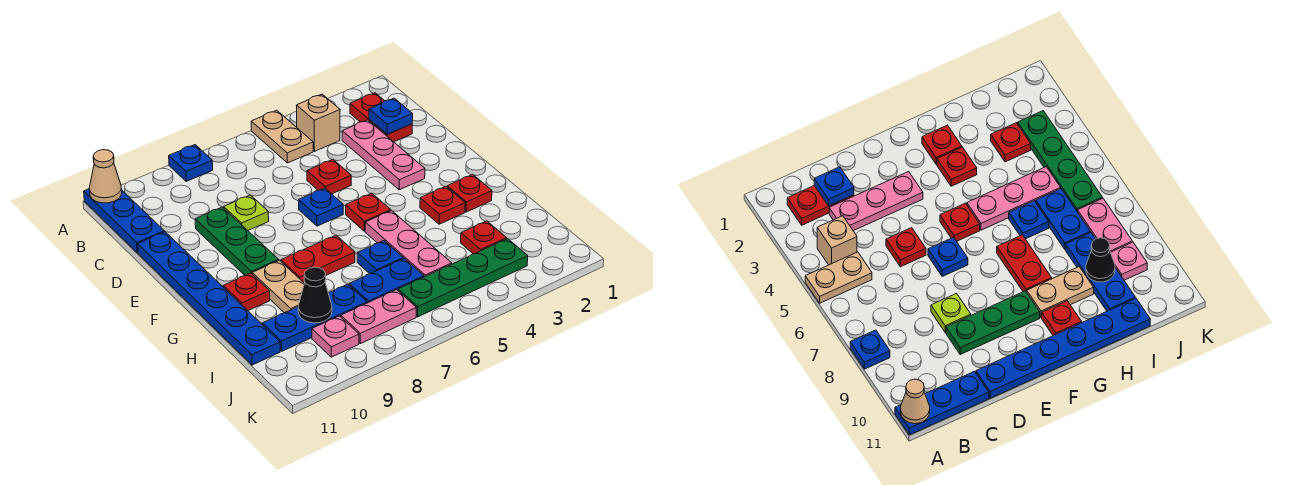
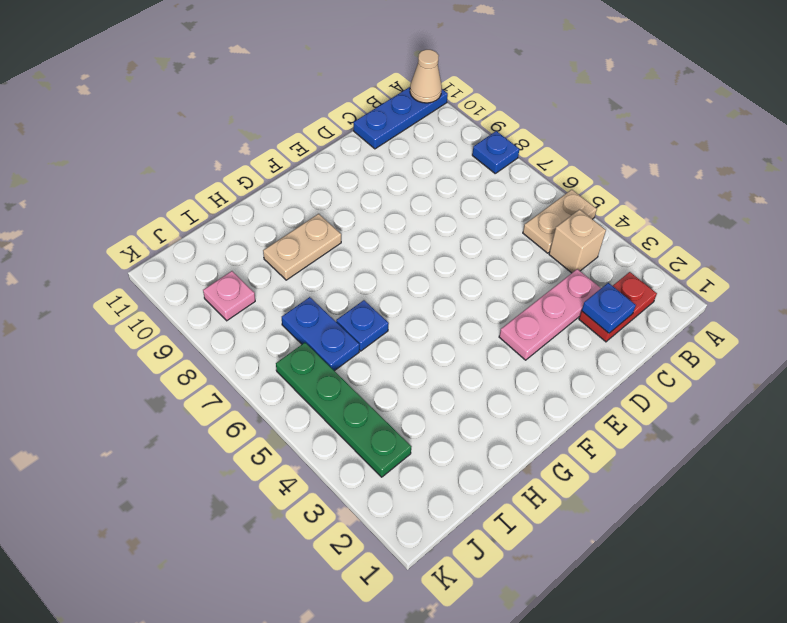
none -> red plate D5 level 1
none -> lime plate D8 level 1
none -> green plate D9:F9 level 1

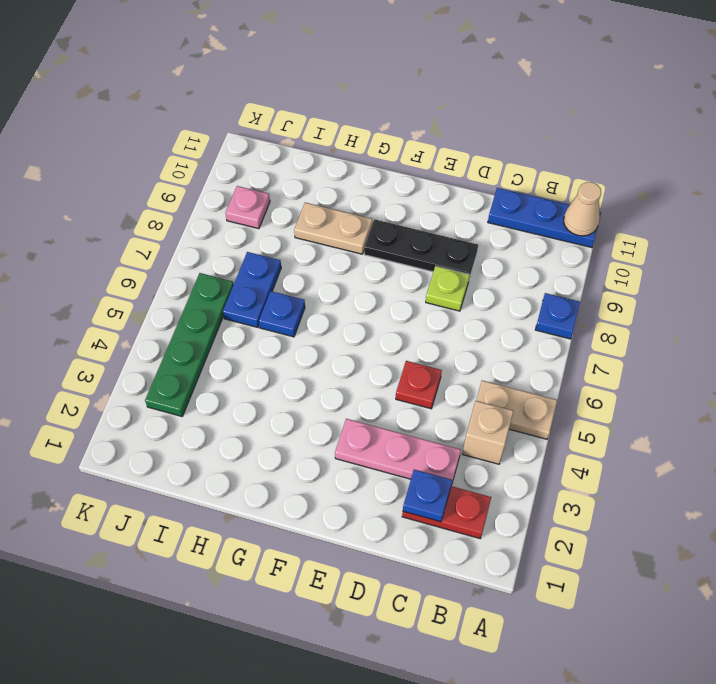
black plate D9:F9 level 1 -> green plate D9:F9 level 1
none -> blue plate D11:I11 level 1
none -> blue plate E6 level 1
none -> red plate F5 level 1

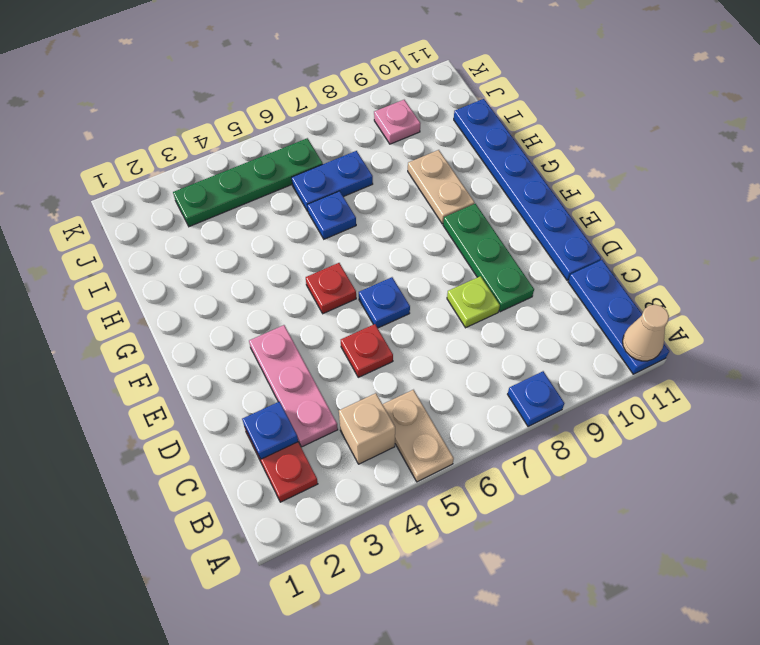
none -> red plate G2 level 1
none -> red plate G3 level 1
none -> pink plate G5:I5 level 1

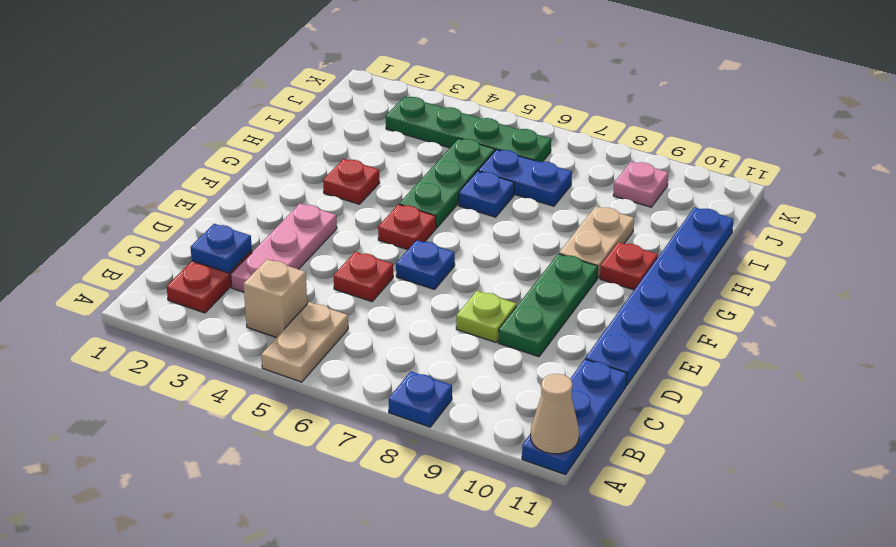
green plate G5:I5 level 1 -> pink plate G5:I5 level 1
none -> red plate G2 level 1
none -> red plate G7:G8 level 1
none -> red plate I3 level 1

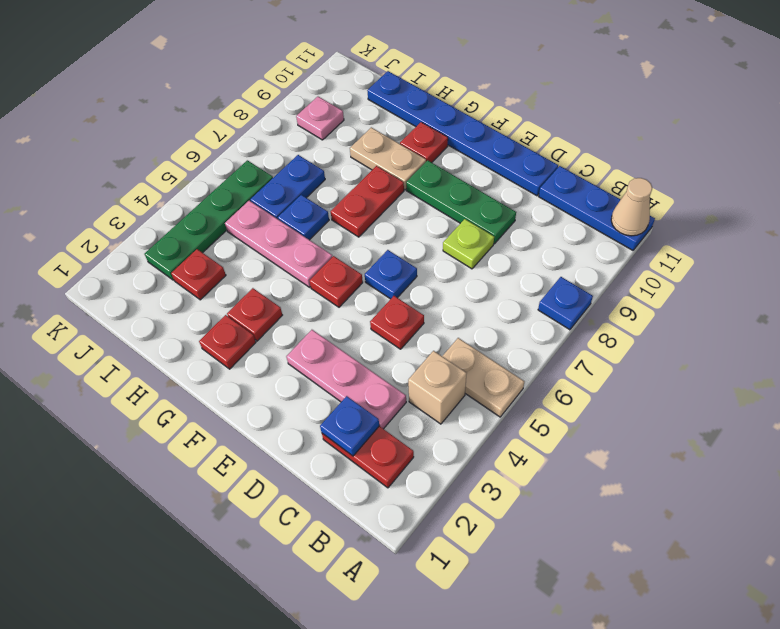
none -> blue plate I8:I10 level 1
none -> pink plate J7:J8 level 1
none -> black cone I9 level 2

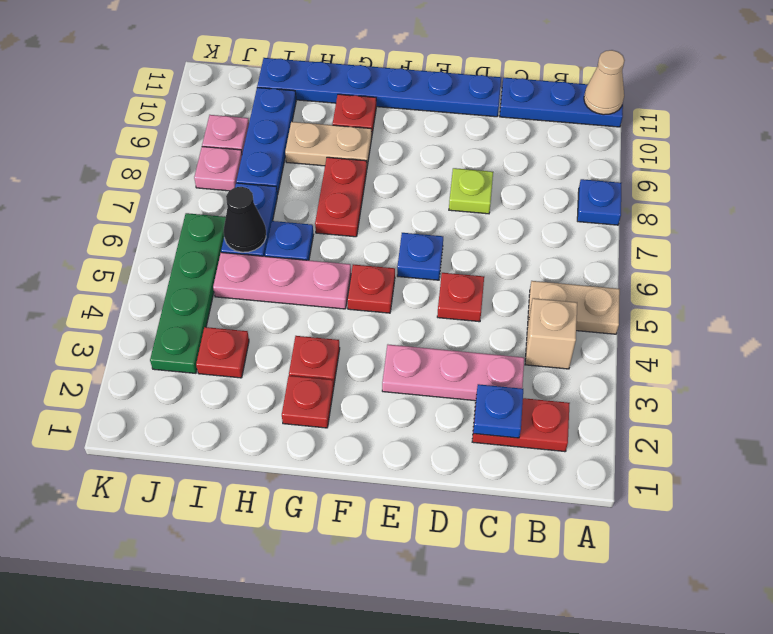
black cone I6 level 2 -> black cone I9 level 2
pink plate J8 level 1 -> pink plate J7:J8 level 1
none -> green plate D9:F9 level 1

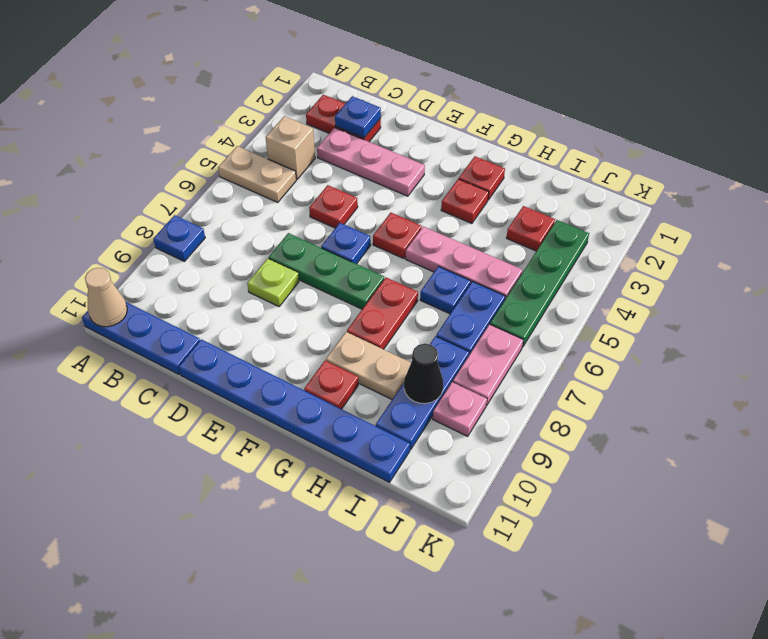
green plate D7:F7 level 1 -> green plate D9:F9 level 1

